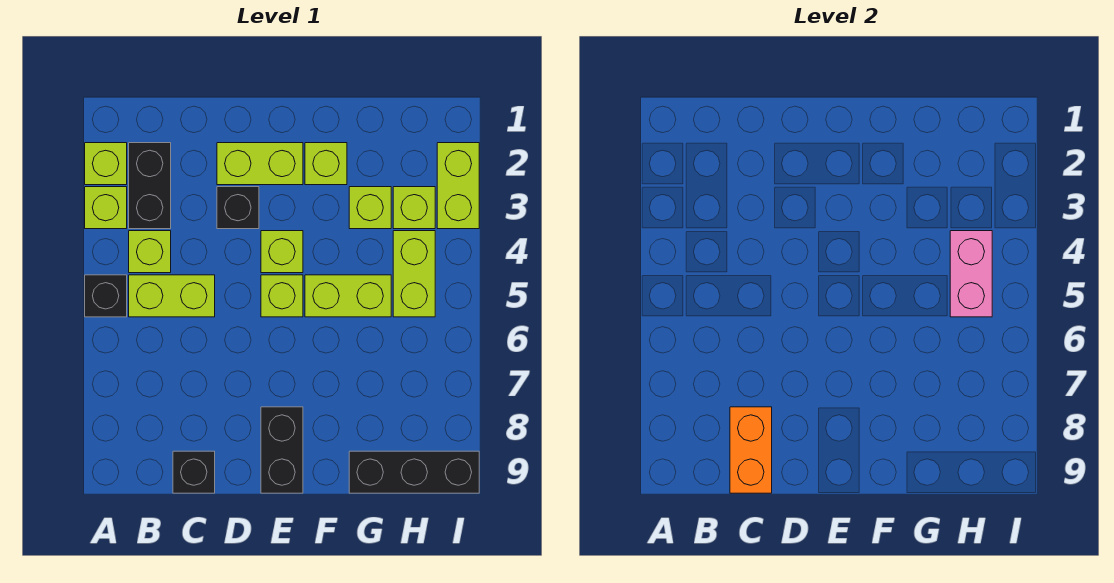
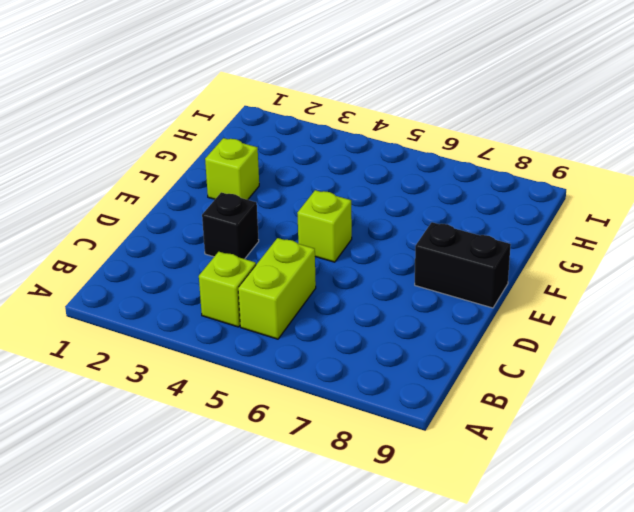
none -> lime brick A2 level 1
none -> lime brick A3 level 1
none -> black brick A5 level 1

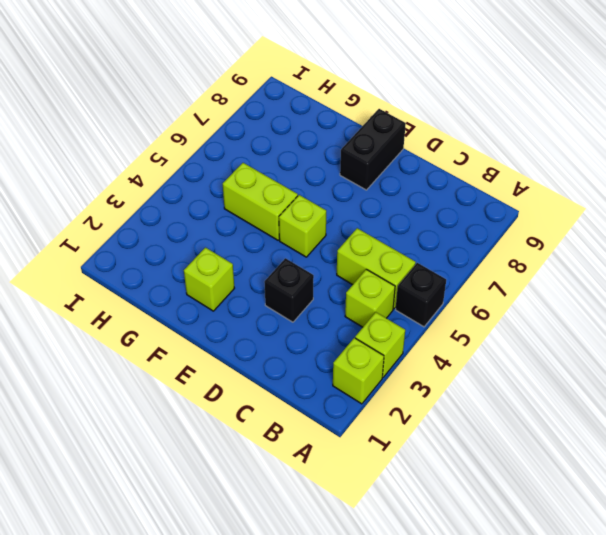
none -> black brick B2:B3 level 1
none -> black brick C9 level 1
none -> lime brick D2:E2 level 1

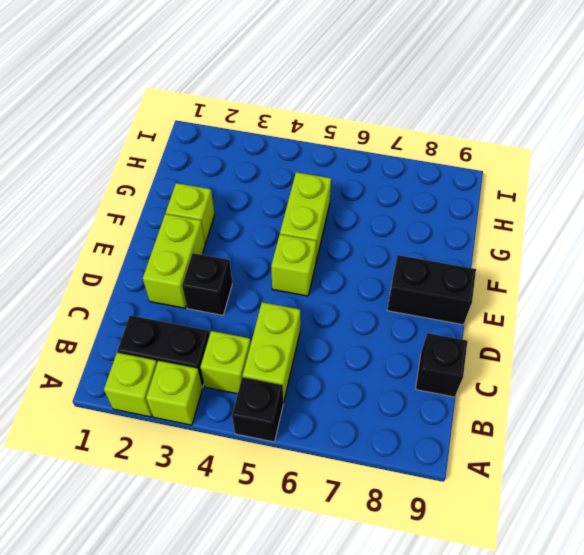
none -> lime brick E4 level 1
none -> lime brick G3 level 1
none -> black brick G9:I9 level 1

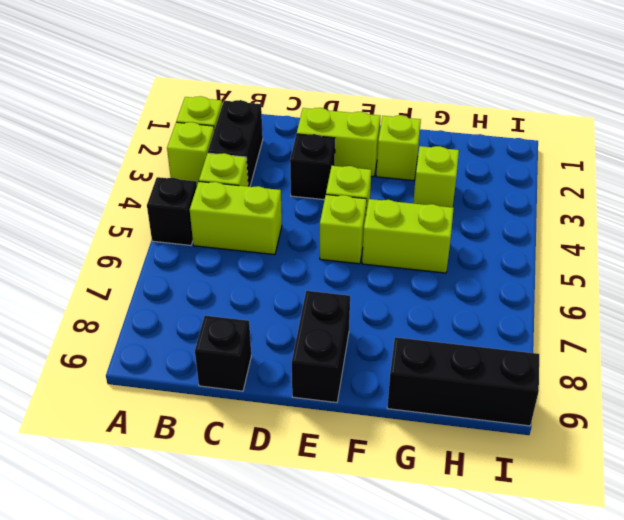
none -> lime brick H3 level 1
none -> lime brick H4:H5 level 1
none -> lime brick I2:I3 level 1

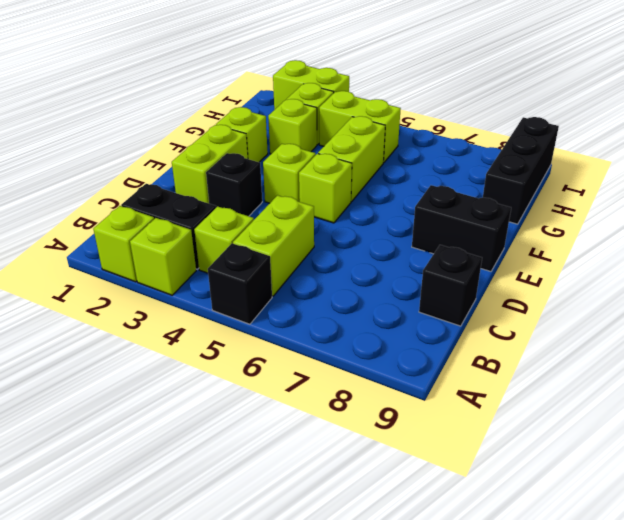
none -> orange brick C8:C9 level 2
none -> pink brick H4:H5 level 2

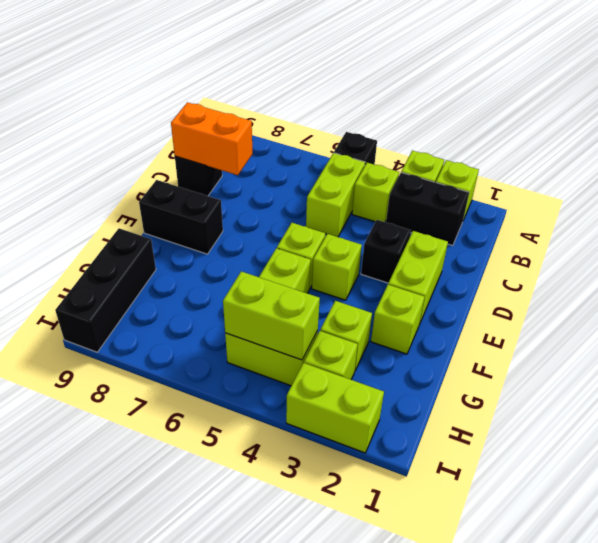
lime brick H4:H5 level 2 -> pink brick H4:H5 level 2

